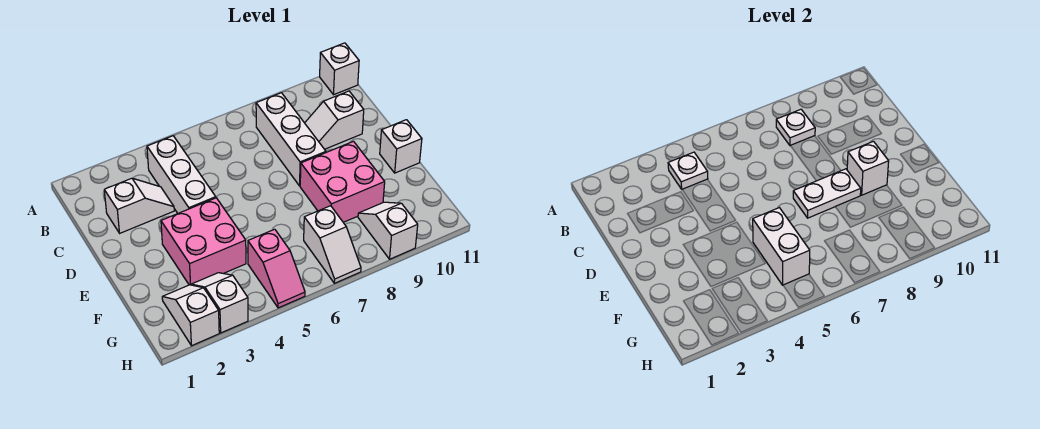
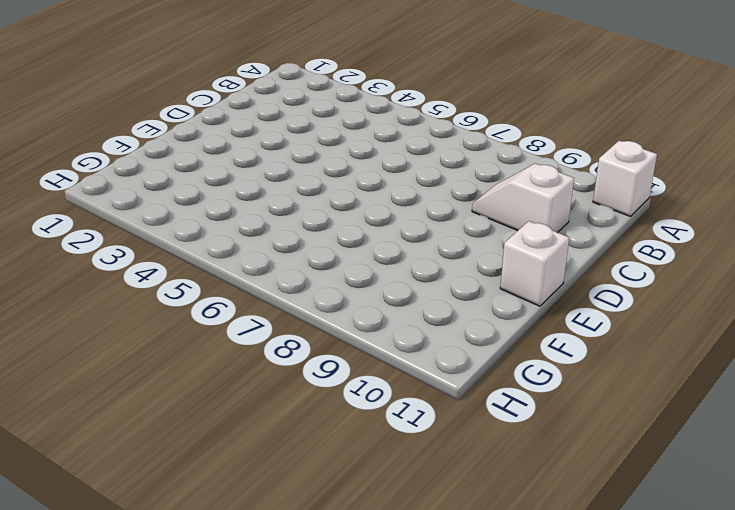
none -> white brick B4:D4 level 1
none -> white brick B8:D8 level 1
none -> white slope C2:C3 level 1 top 2

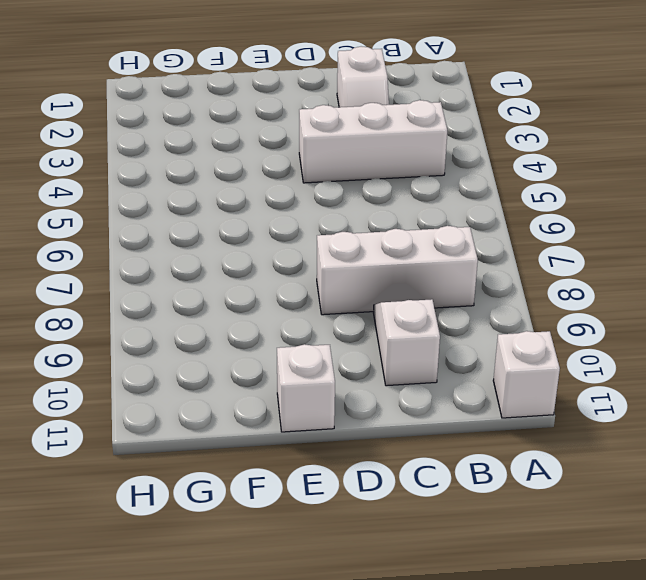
none -> pink brick E3:F4 level 1
none -> pink brick E8:F9 level 1
none -> white slope G2:H2 level 1 top H

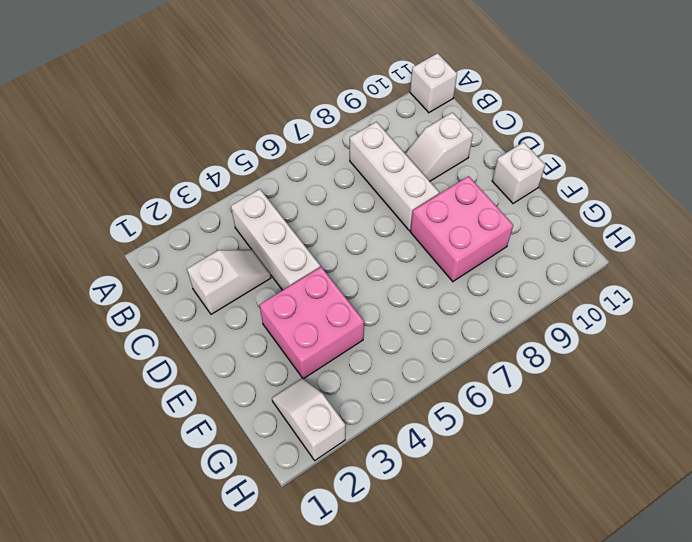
none -> white slope G3:H3 level 1 top H
none -> pink slope G5:H5 level 1 top G
none -> white slope G7:H7 level 1 top G

